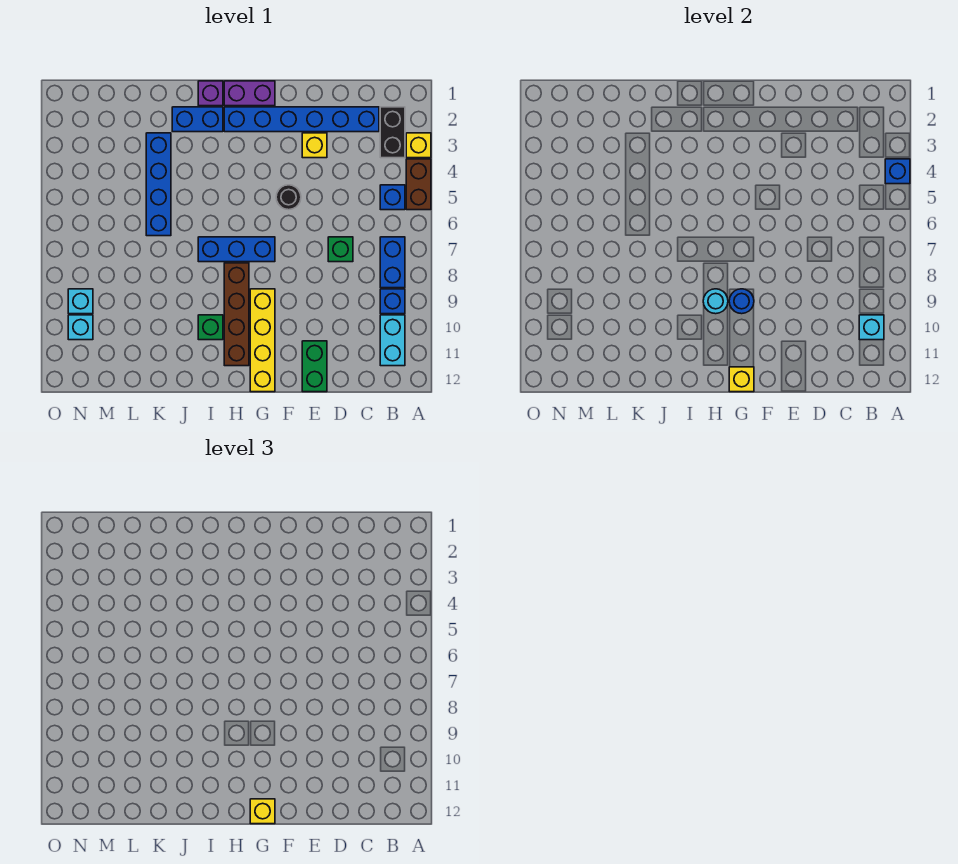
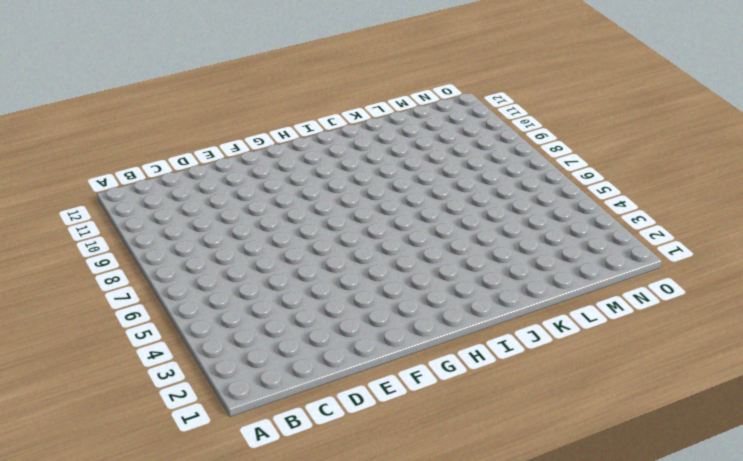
none -> yellow brick A3 level 1
none -> brown brick A4:A5 level 1
none -> black brick B2:B3 level 1

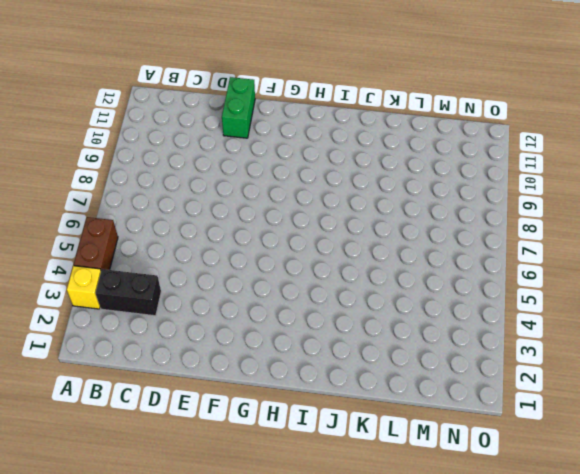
black brick B3:C3 level 1 -> black brick B2:B3 level 1
none -> blue brick B5 level 1
none -> blue brick B7:B8 level 1
none -> blue brick B9 level 1

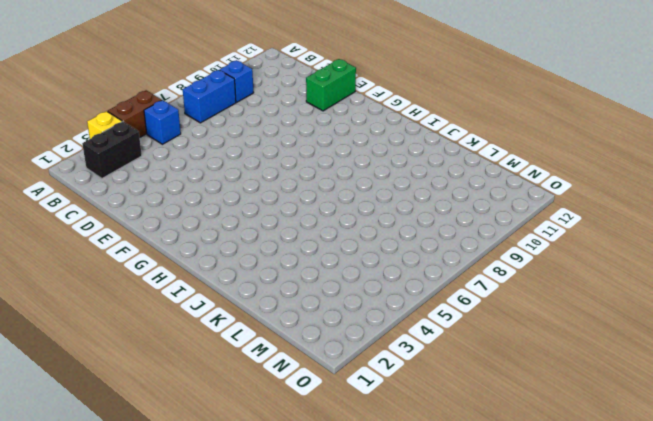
none -> cyan brick B10:B11 level 1
none -> blue brick C2:H2 level 1
none -> green brick D7 level 1

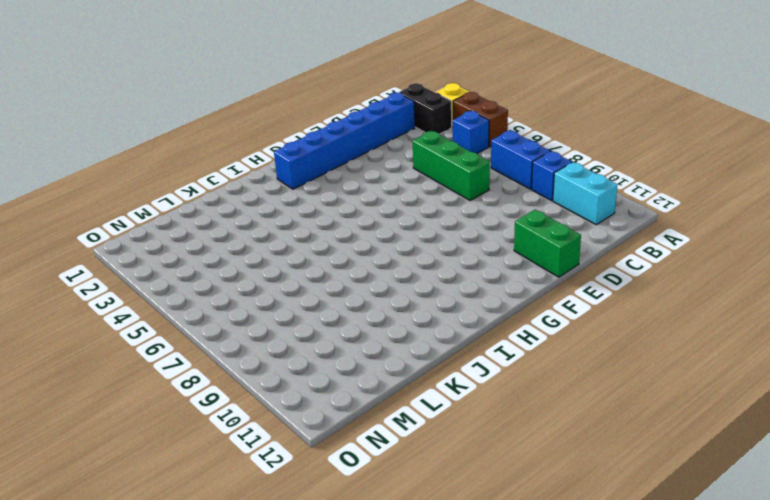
green brick D5:D7 level 1 -> green brick D7 level 1
none -> yellow brick E3 level 1
none -> black round brick F5 level 1
none -> purple brick G1:H1 level 1

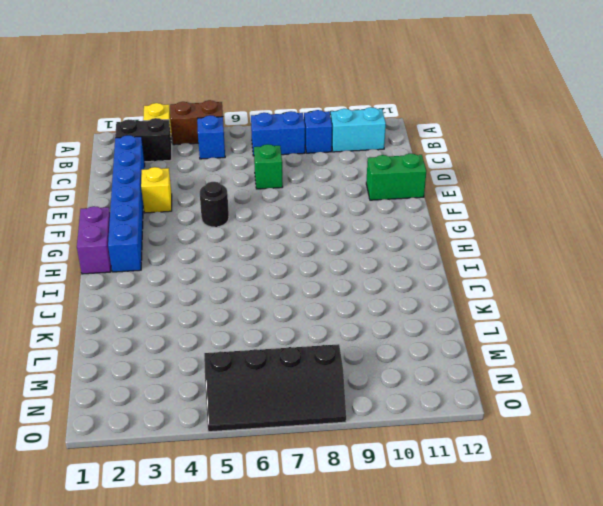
black slope N5:O8 level 1 top N -> none
none -> blue brick G7:I7 level 1
none -> yellow brick G9:G12 level 1
none -> brown brick H8:H11 level 1

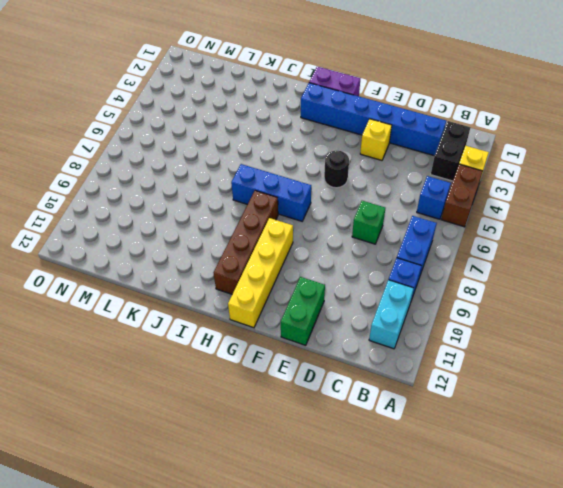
none -> purple brick I1 level 1
none -> blue brick I2:J2 level 1
none -> green brick I10 level 1

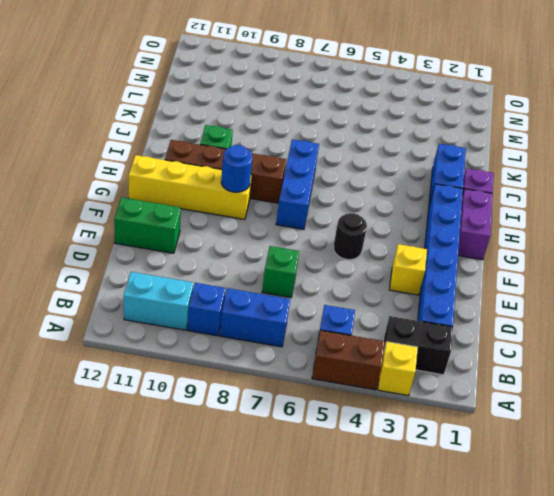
none -> blue brick K3:K6 level 1
none -> cyan brick N9 level 1
none -> cyan brick N10 level 1

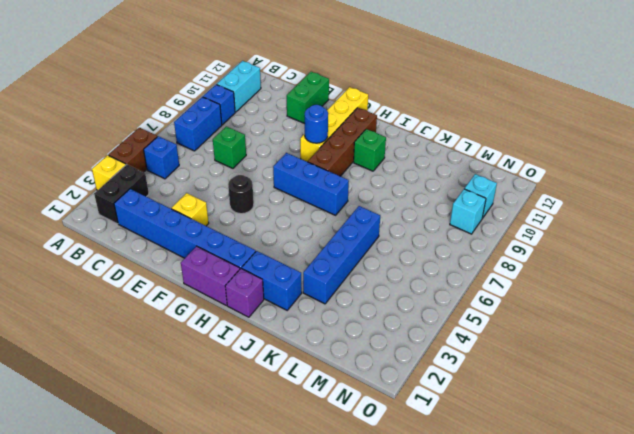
none -> blue brick A4 level 2
none -> cyan brick B10 level 2
none -> yellow brick G12 level 2

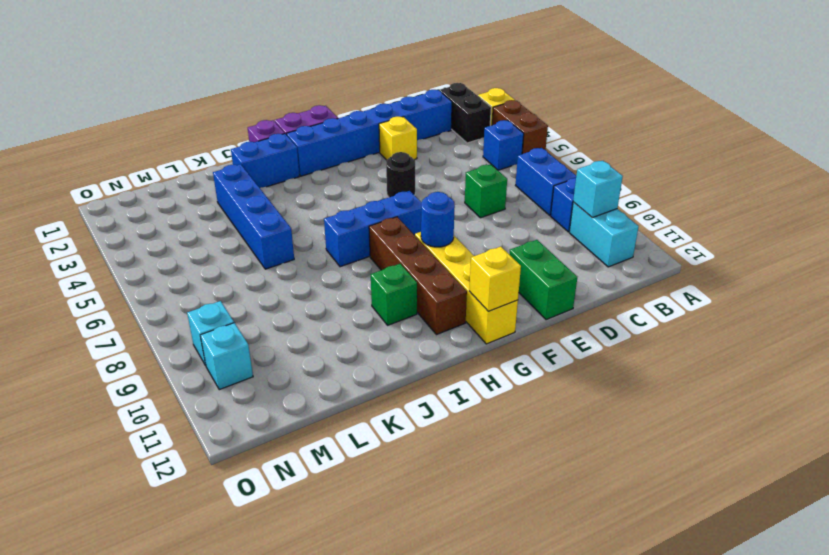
none -> blue brick A4 level 2
none -> cyan round brick H9 level 2
none -> yellow brick G12 level 3

